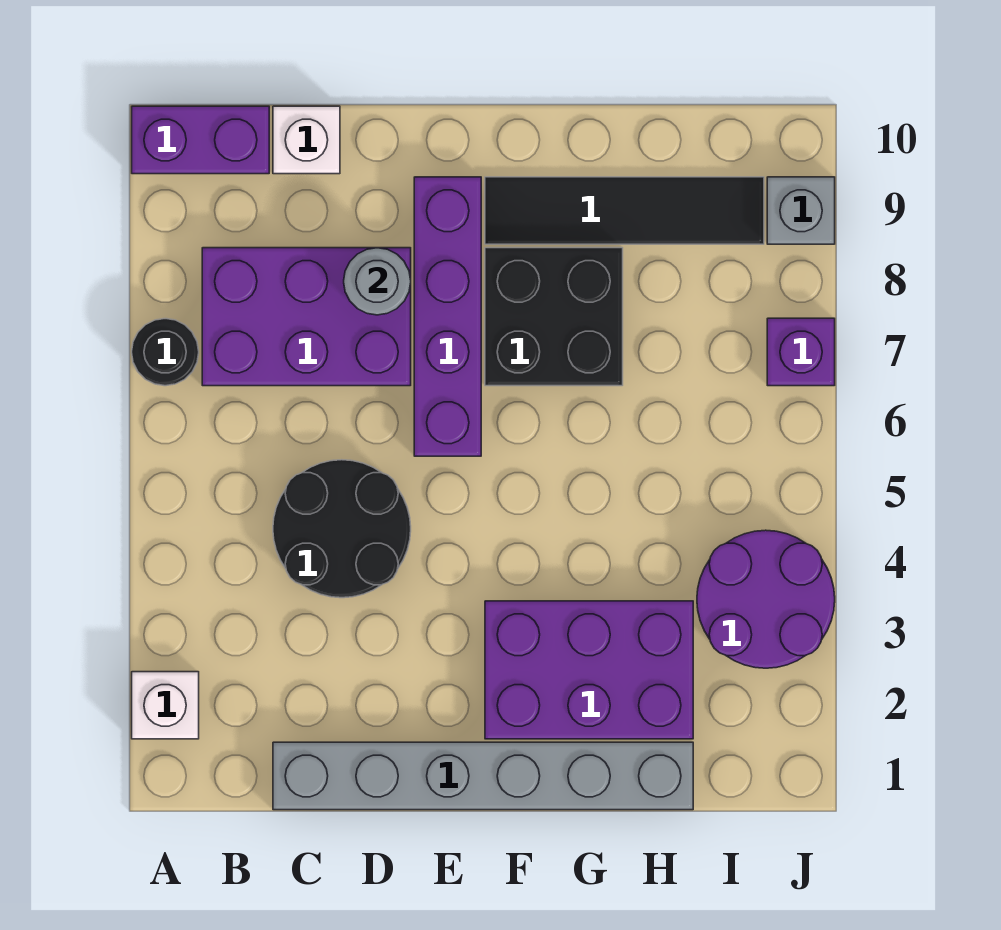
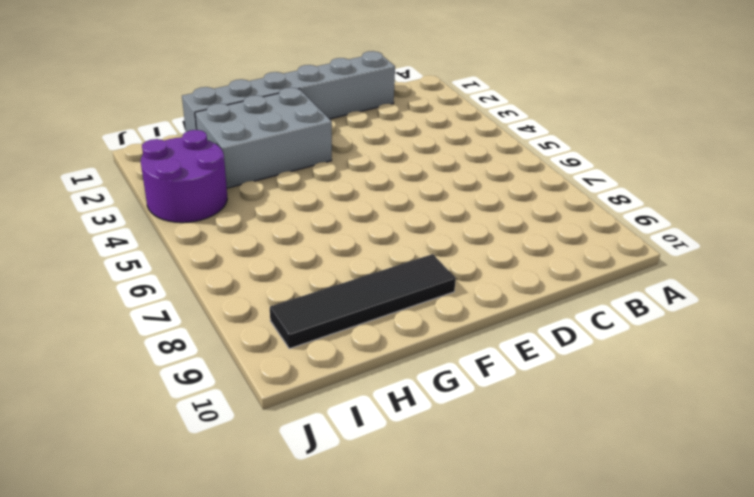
grey brick F2:H3 level 1 -> purple brick F2:H3 level 1
none -> white brick A2 level 1
none -> black round brick A7 level 1
none -> purple brick A10:B10 level 1

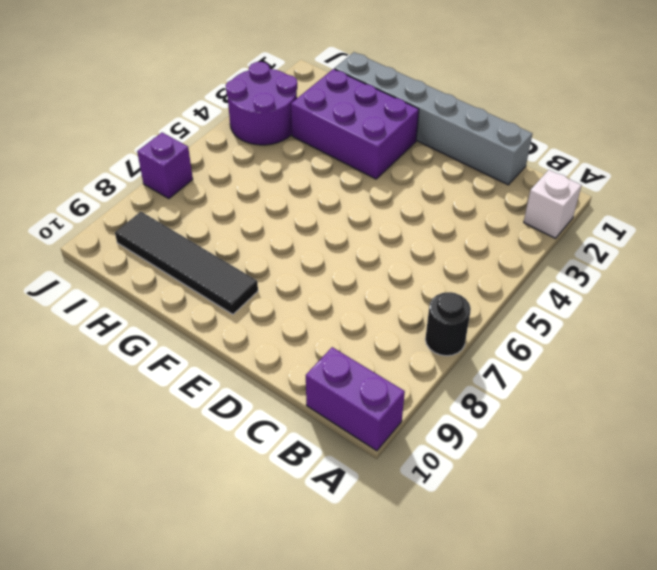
none -> purple brick B7:D8 level 1
none -> black round brick C4:D5 level 1
none -> white brick C10 level 1

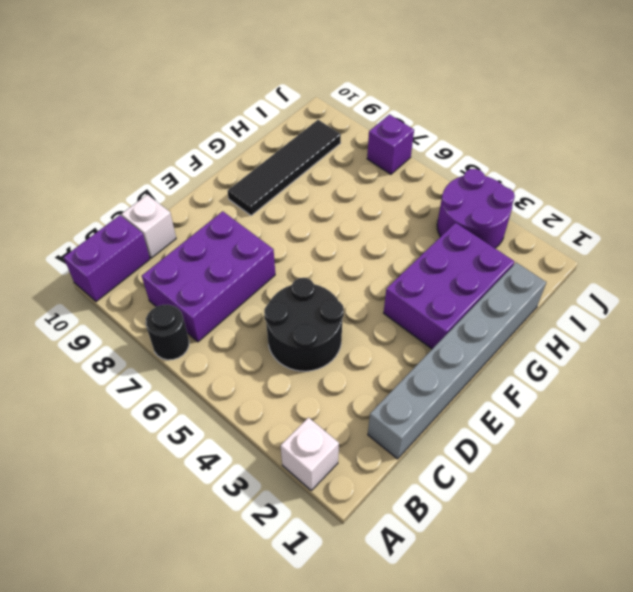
none -> purple brick E6:E9 level 1
none -> black brick F7:G8 level 1
none -> grey brick J9 level 1

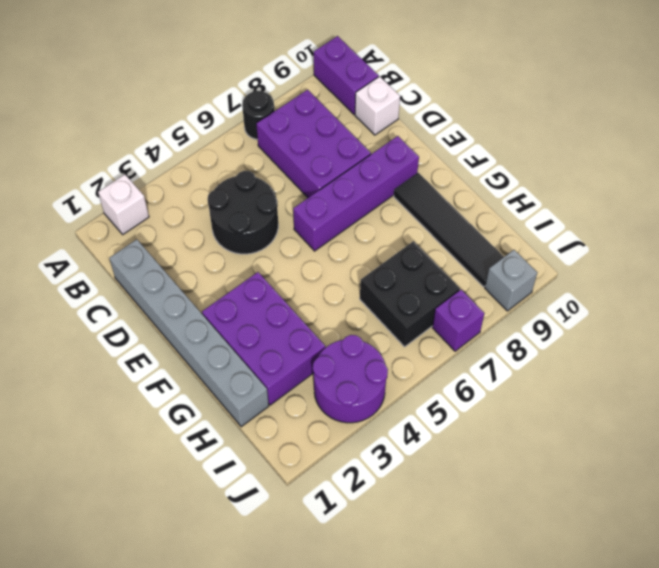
black brick H6:I7 level 1 -> black brick F7:G8 level 1
none -> grey round brick D8 level 2

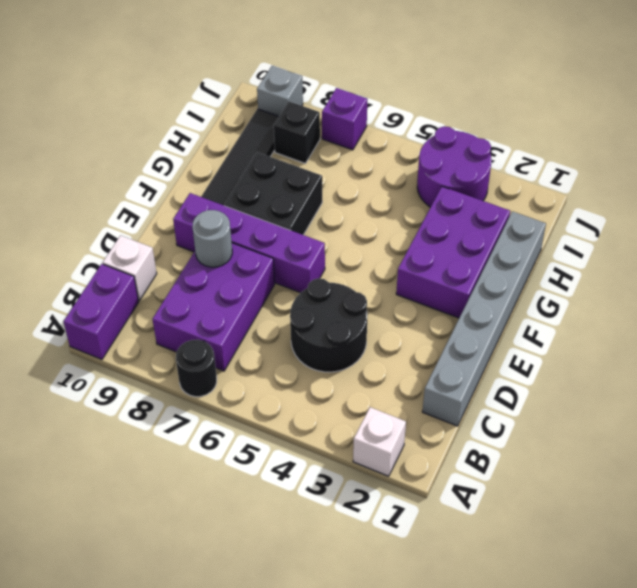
black brick I8 level 1 -> none

